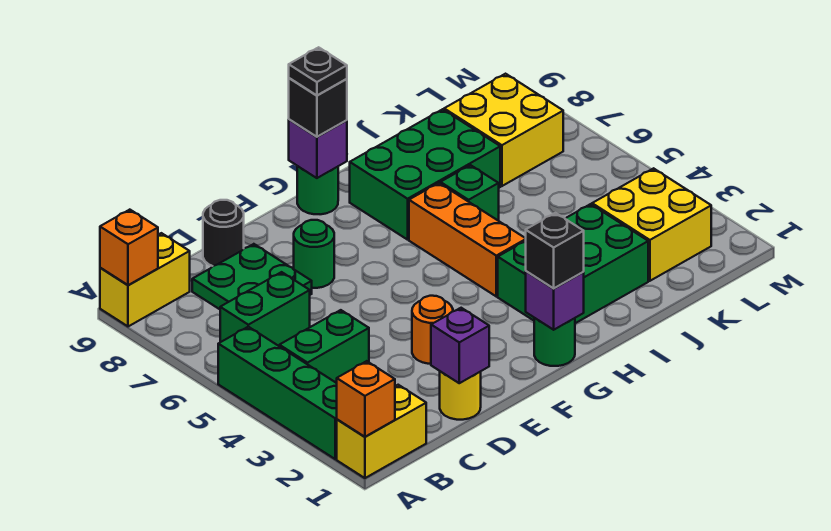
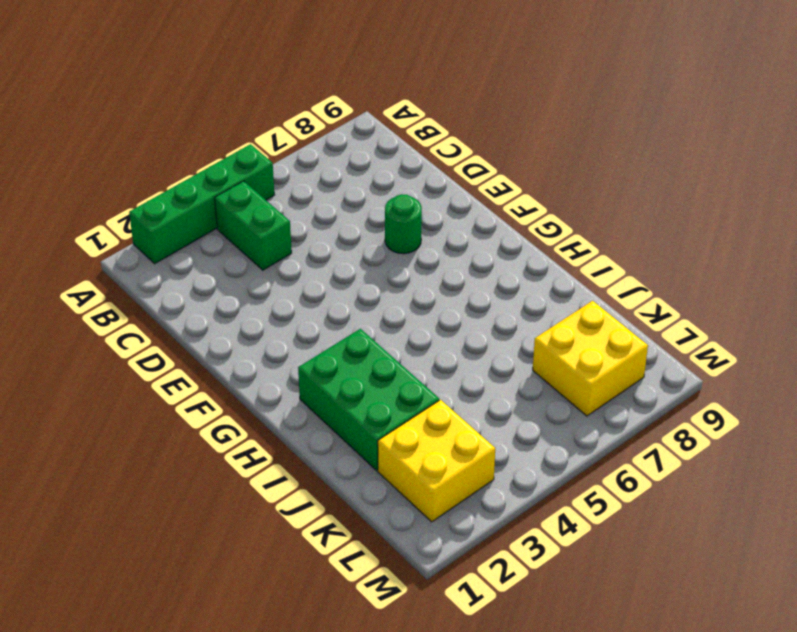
none -> yellow brick A1:B1 level 1
none -> yellow brick A9:B9 level 1
none -> green brick B6:C6 level 1

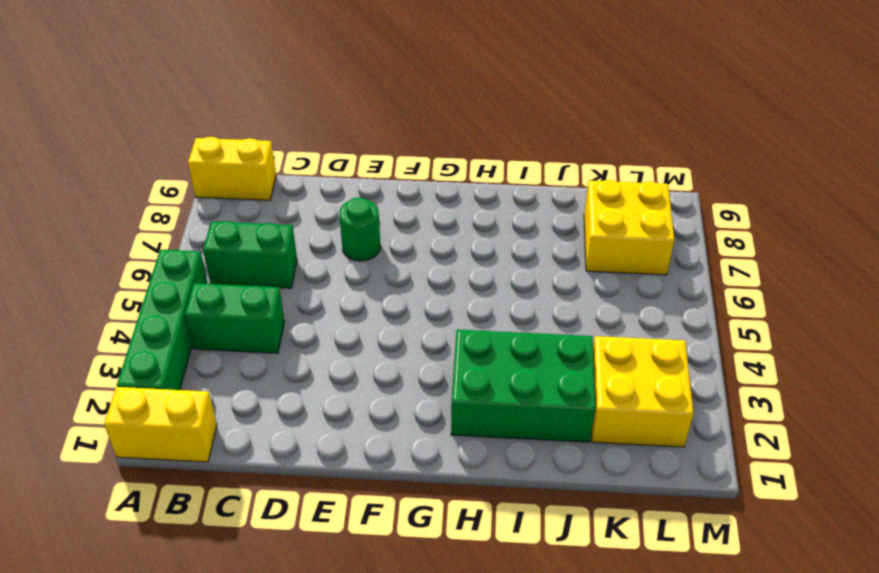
none -> green plate C7:D8 level 1
none -> yellow round brick D1 level 1
none -> black round brick D9 level 1

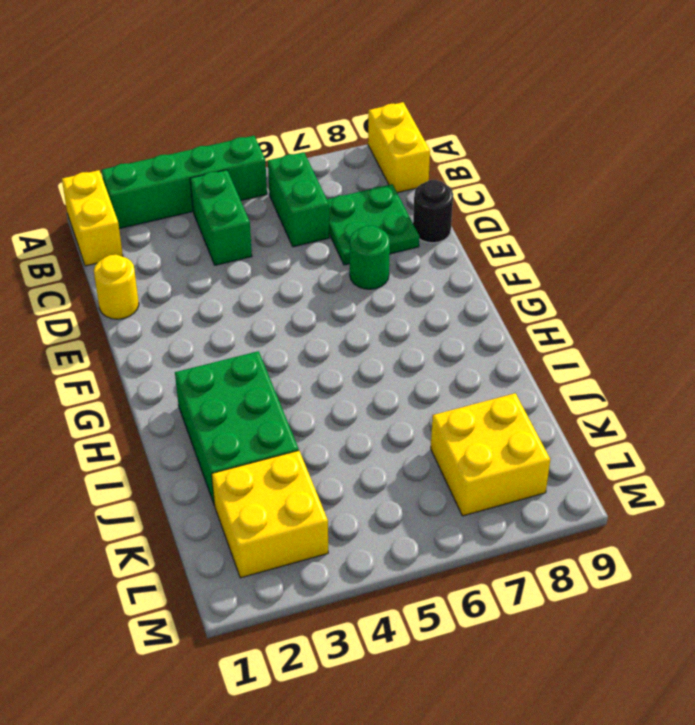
none -> orange round brick E3 level 1
none -> green round brick G1 level 1
none -> green round brick G9 level 1

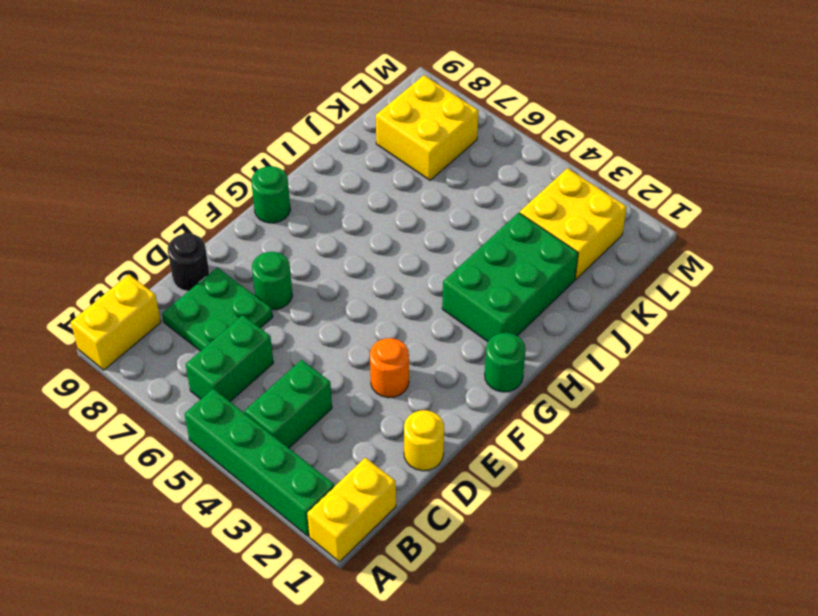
none -> orange brick H4:H6 level 1
none -> green brick H7:J8 level 1
none -> green brick I6 level 1

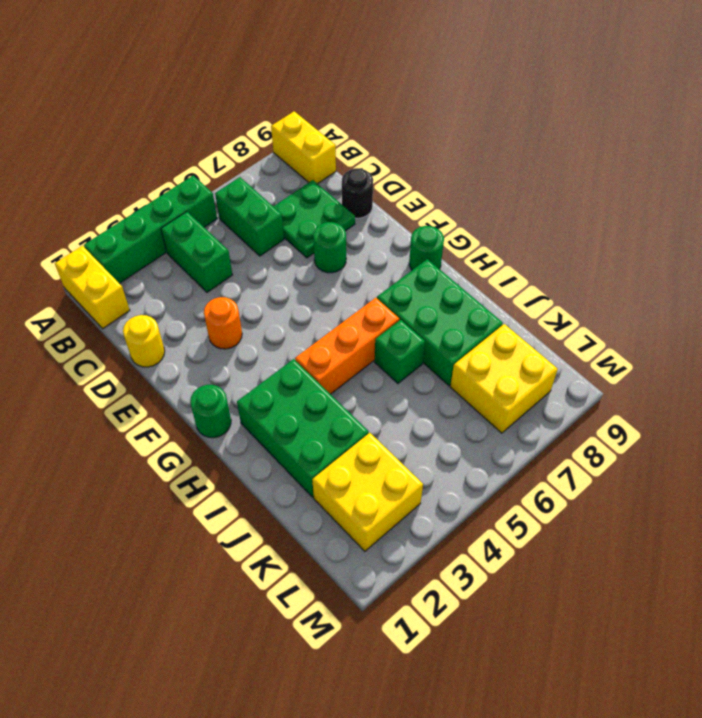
none -> orange brick A1 level 2
none -> orange brick A9 level 2
none -> purple brick D1 level 2

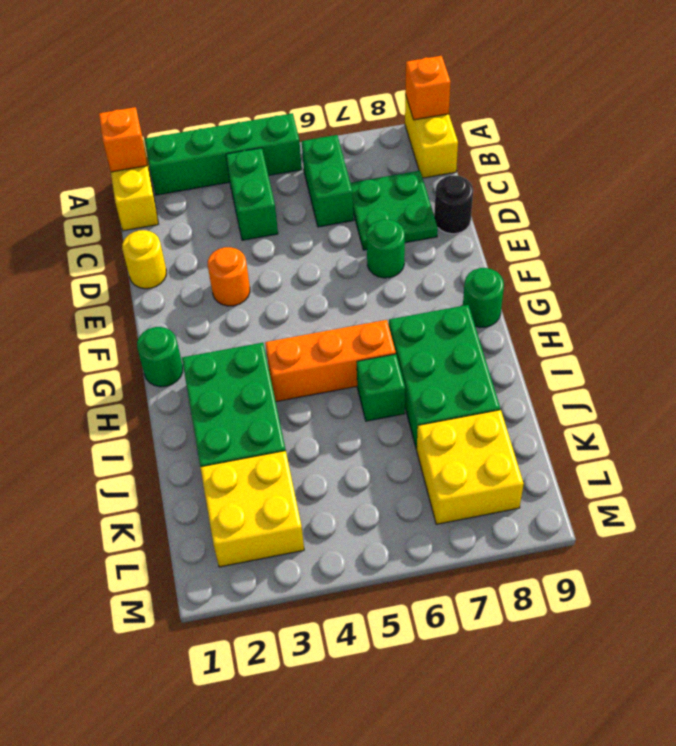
none -> purple brick D1 level 2
none -> purple brick G1 level 2
none -> purple brick G9 level 2

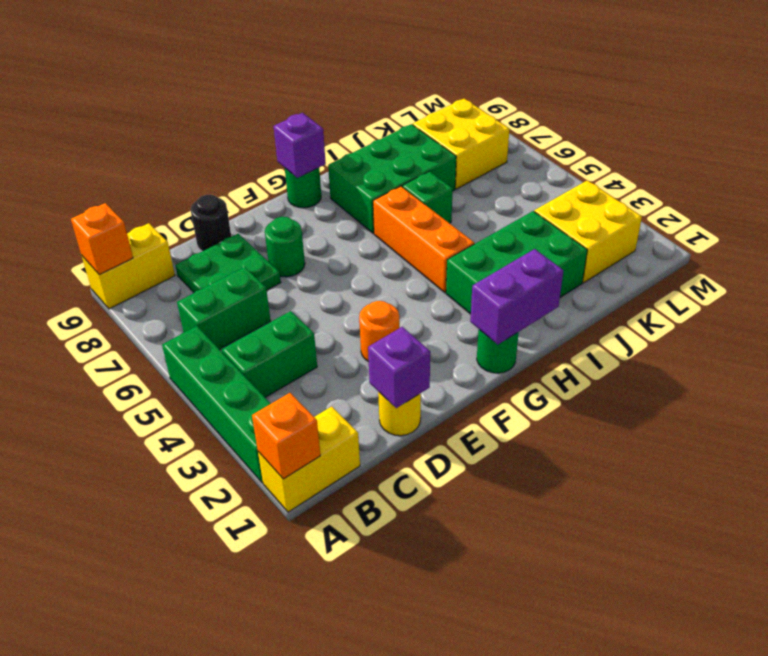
purple brick G1:H1 level 2 -> purple brick G1 level 2
none -> black brick G1 level 3
none -> black brick G9 level 3
none -> black plate G9 level 4

